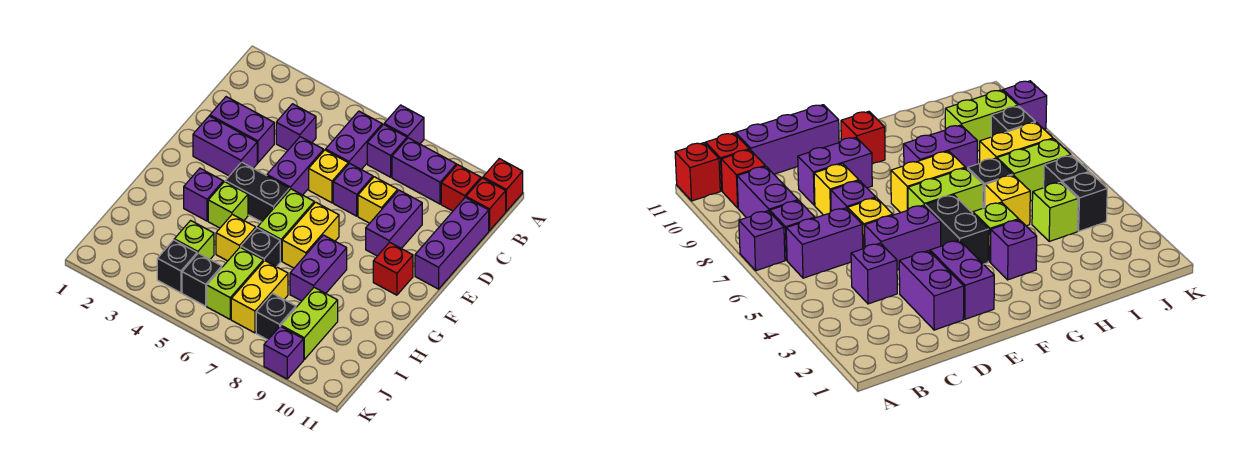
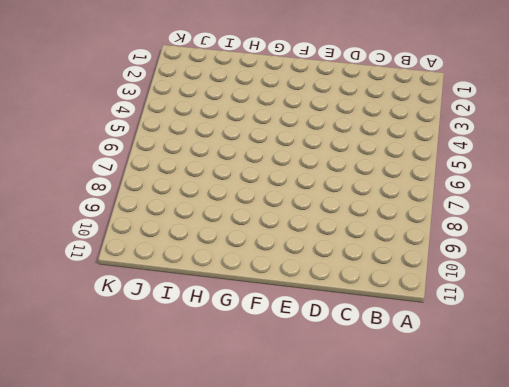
none -> purple brick A7 level 1
none -> red brick A11 level 1
none -> purple brick B6:C6 level 1
none -> purple brick B7 level 1

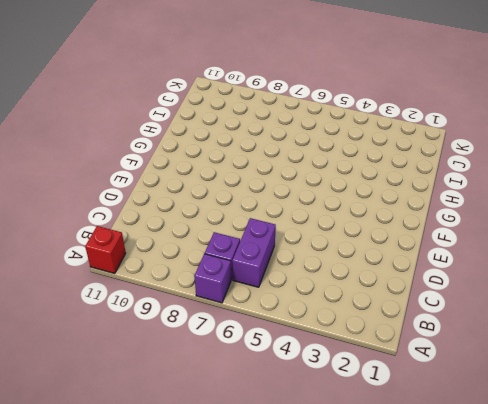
none -> purple brick B8:B9 level 1
none -> red brick B10 level 1
none -> red brick B11 level 1
none -> purple brick C4 level 1

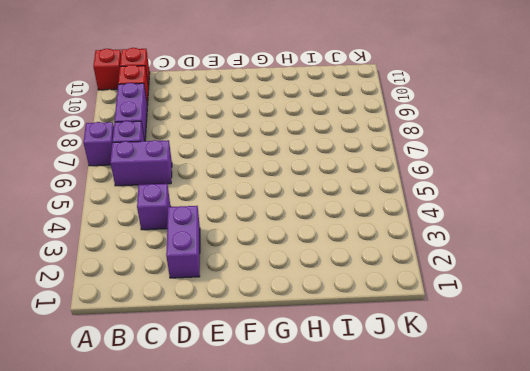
none -> purple brick C11:E11 level 1
none -> purple brick D5:E5 level 1
none -> yellow brick D6 level 1
none -> purple brick D7 level 1

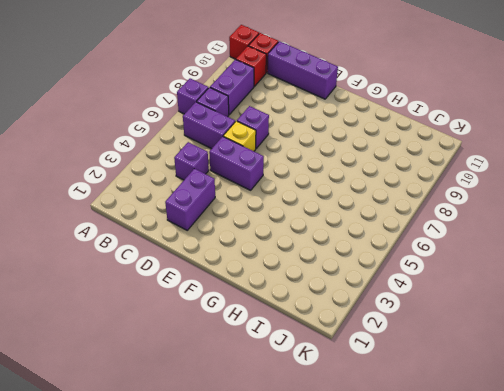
none -> yellow brick D8 level 1
none -> purple brick D9:E9 level 1
none -> purple brick E2:E3 level 1
none -> black brick F4:F5 level 1

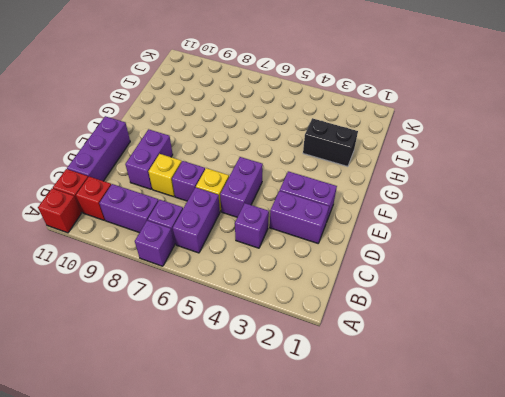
black brick H2:H3 level 1 -> black brick F4:F5 level 1
none -> lime brick F6:G6 level 1
none -> yellow brick F7:G7 level 1
none -> red brick F10 level 1
none -> purple brick G3 level 1

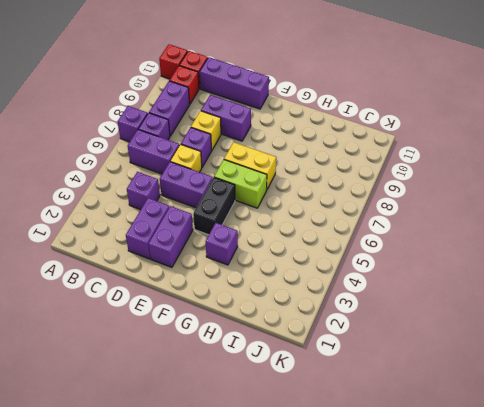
none -> red brick F10 level 1
none -> lime brick G4 level 1
none -> purple brick G8:H8 level 1
none -> yellow brick H5 level 1

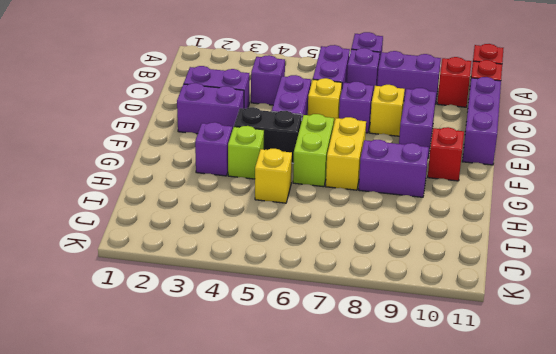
purple brick G8:G9 level 1 -> purple brick G8:H8 level 1
none -> black brick H6 level 1
none -> lime brick I4 level 1
none -> lime brick I6:J6 level 1
none -> yellow brick I7:J7 level 1

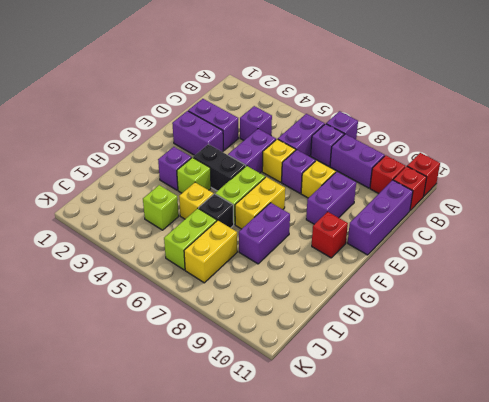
none -> lime brick I9:J9 level 1
none -> black brick J4 level 1
none -> black brick J5 level 1
none -> black brick J8 level 1

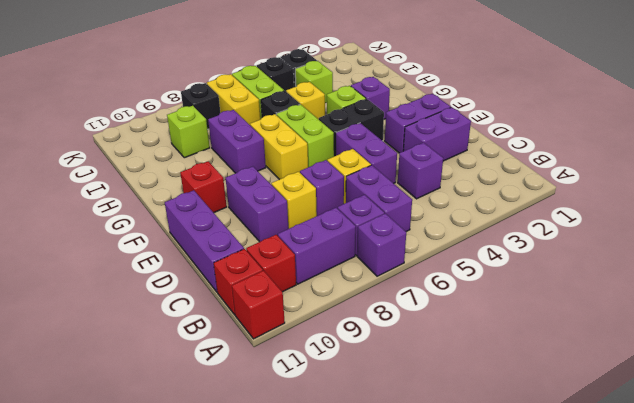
lime brick I9 level 1 -> lime brick I9:J9 level 1
none -> purple brick K9 level 1

